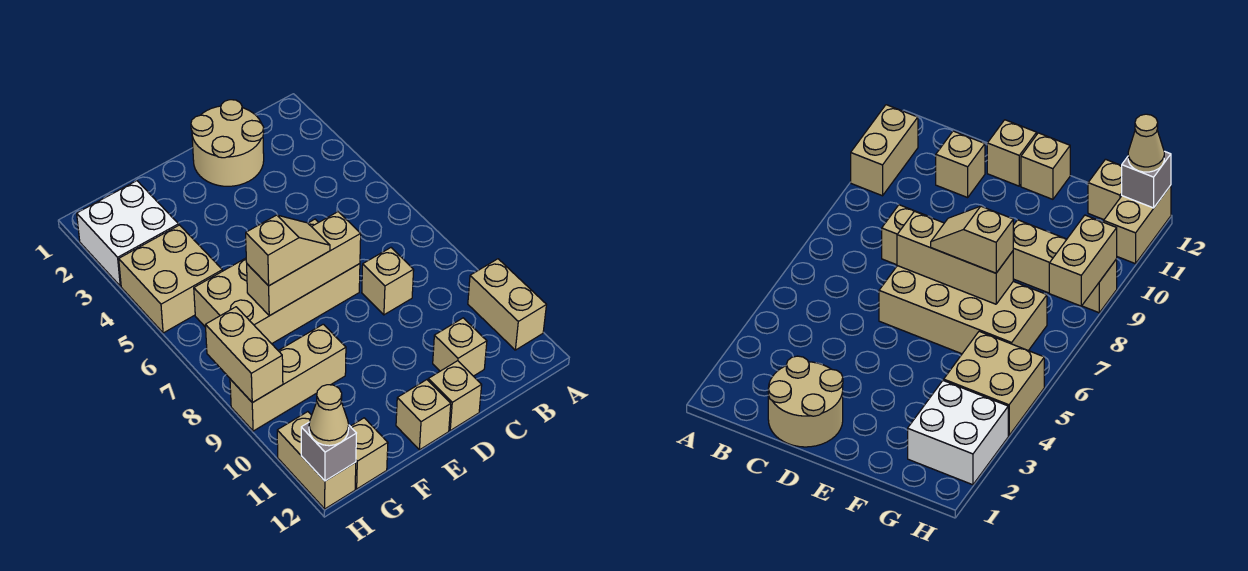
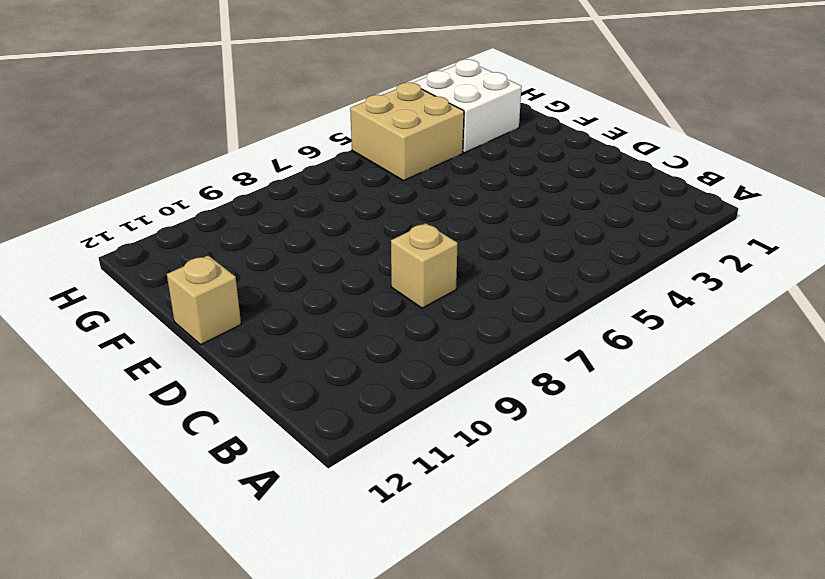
none -> tan brick A10:A11 level 1
none -> tan round brick C1:D2 level 1
none -> tan brick C11 level 1

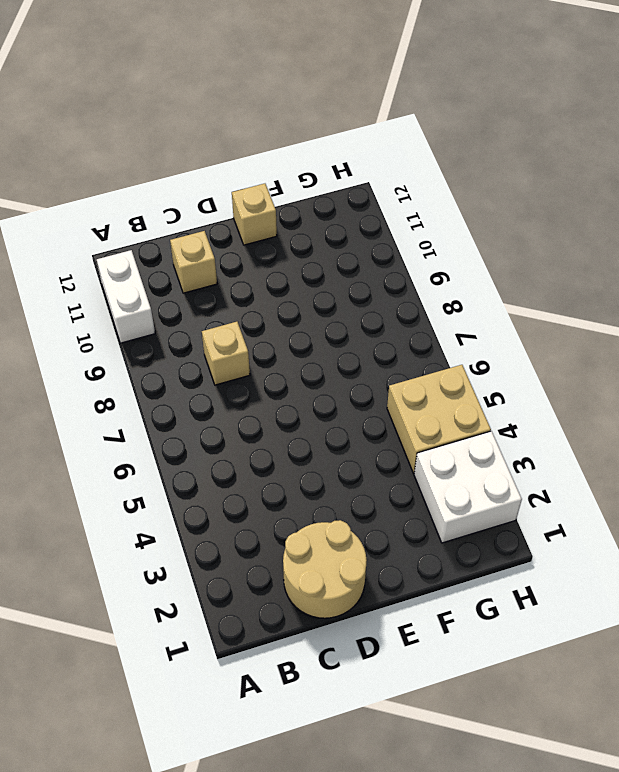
white brick A10:A11 level 1 -> tan brick A10:A11 level 1
none -> tan brick D6:G7 level 1
none -> tan brick D12 level 1
none -> tan brick F9:H9 level 1

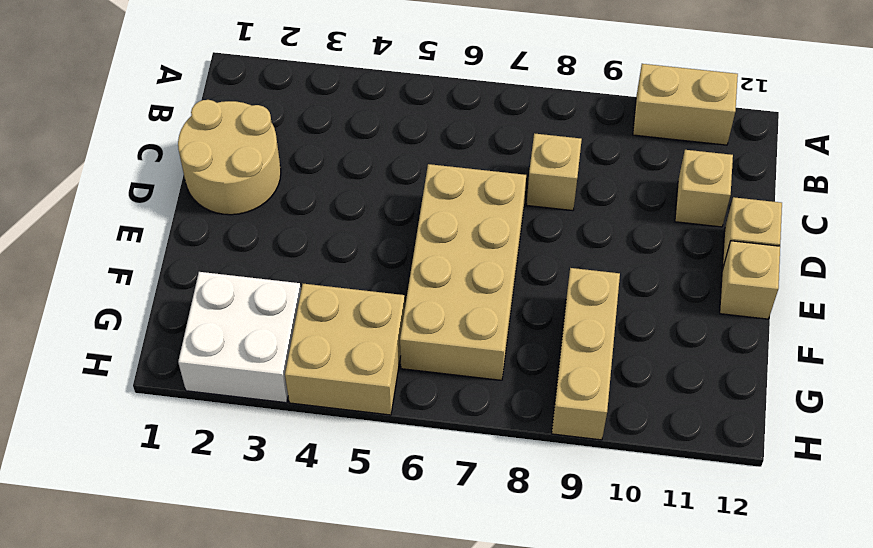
none -> tan brick G12 level 1
none -> tan brick H11:H12 level 1
none -> tan brick D7:F7 level 2

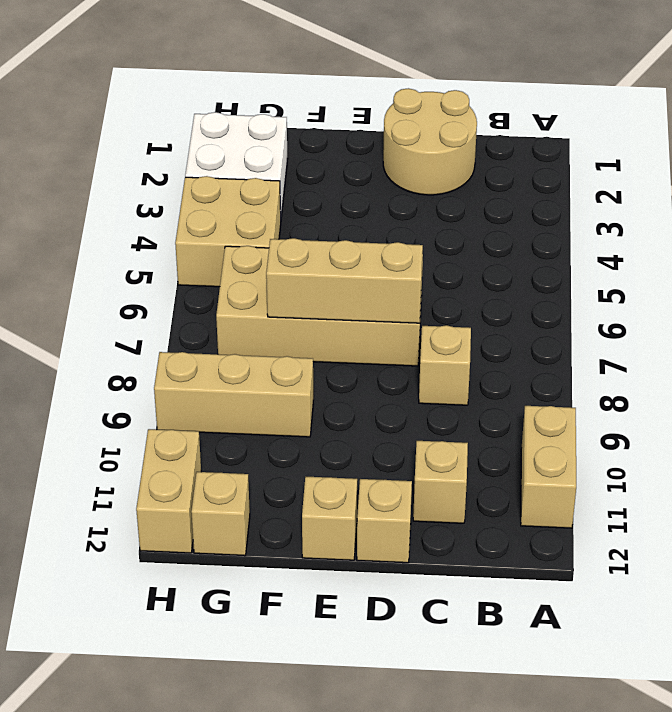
none -> tan brick H8:H9 level 2
none -> grey brick H12 level 2
none -> tan slope E7:F7 level 3 top F

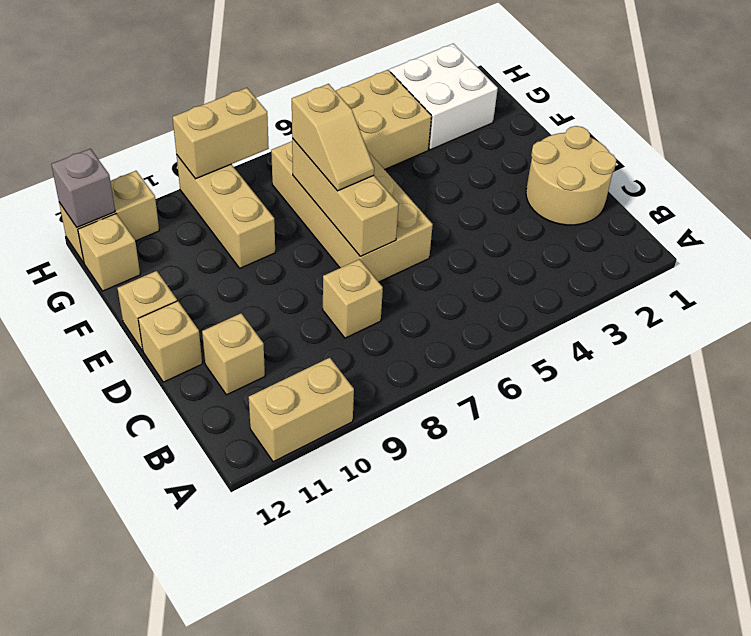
none -> tan cone H12 level 3

